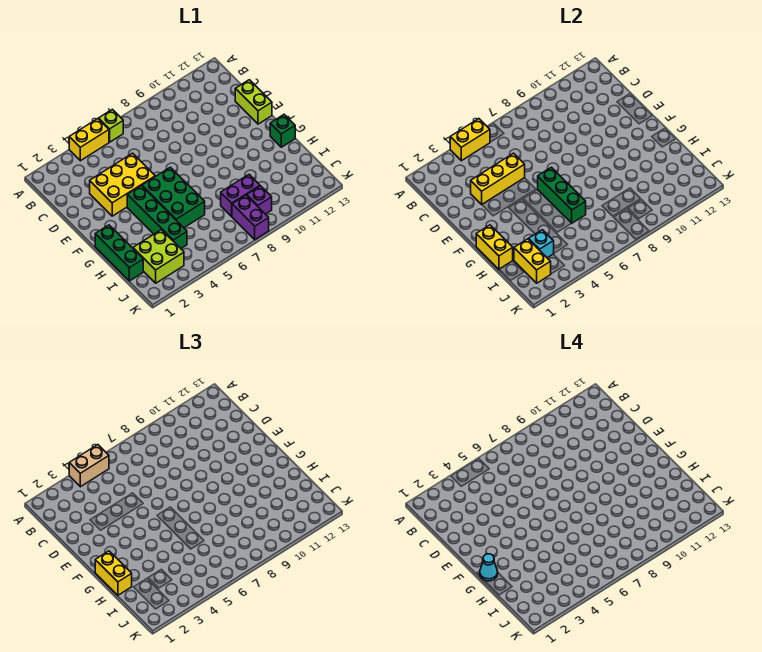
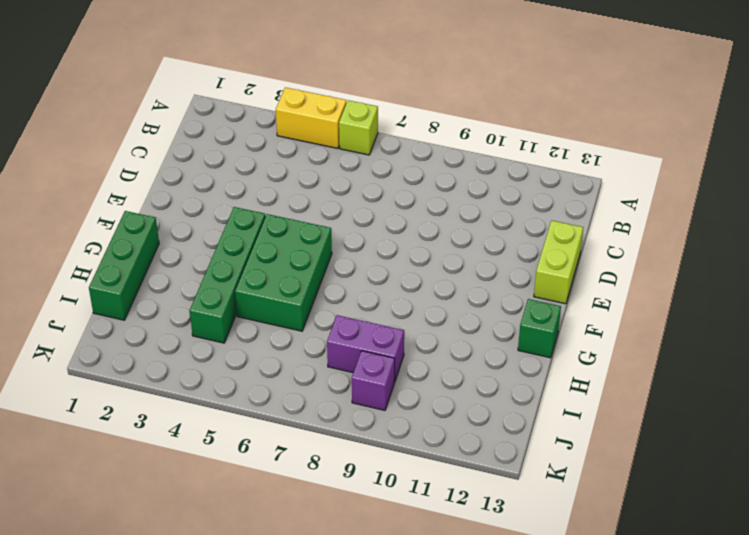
none -> yellow brick D3:E5 level 1
none -> lime brick I2:J3 level 1
none -> purple brick J8:K8 level 1

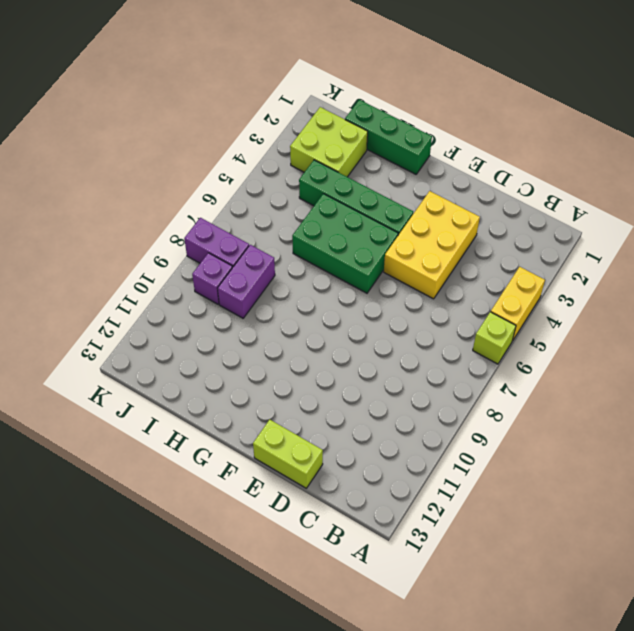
none -> green brick G13 level 1
none -> yellow brick A4:A5 level 2
none -> yellow brick D3:D5 level 2

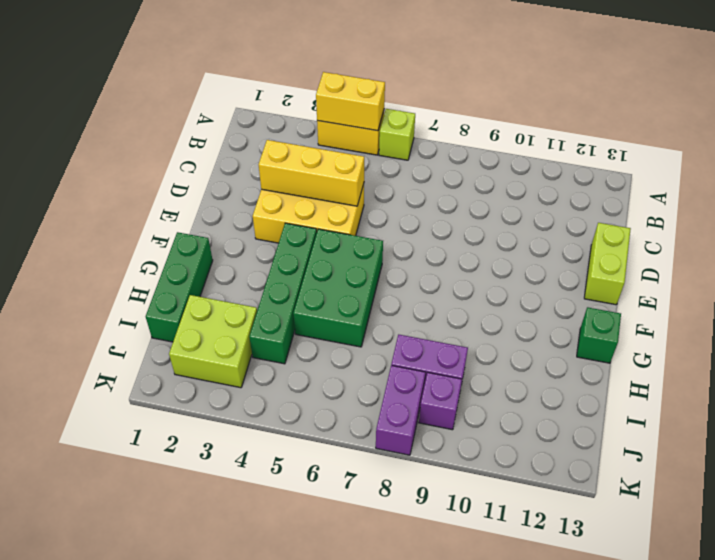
none -> green brick F6:H6 level 2
none -> yellow brick G1:H1 level 2
none -> yellow brick I2:J2 level 2

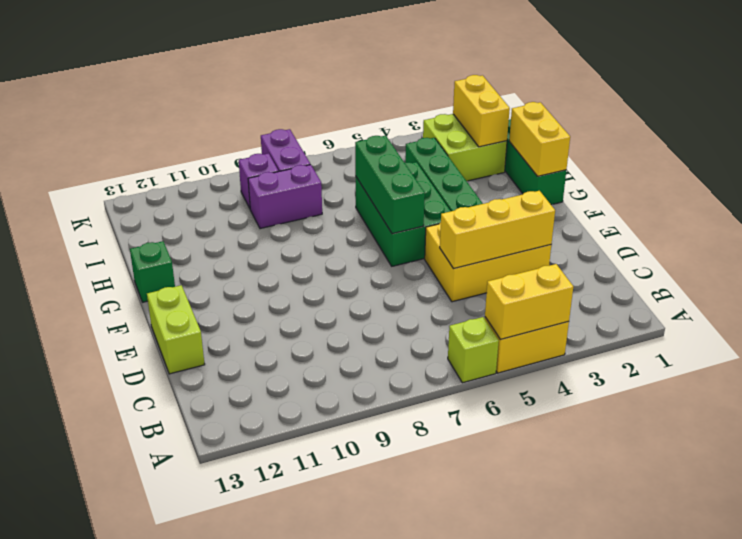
none -> cyan brick I3 level 2
none -> tan brick A4:A5 level 3
none -> yellow brick G1:H1 level 3

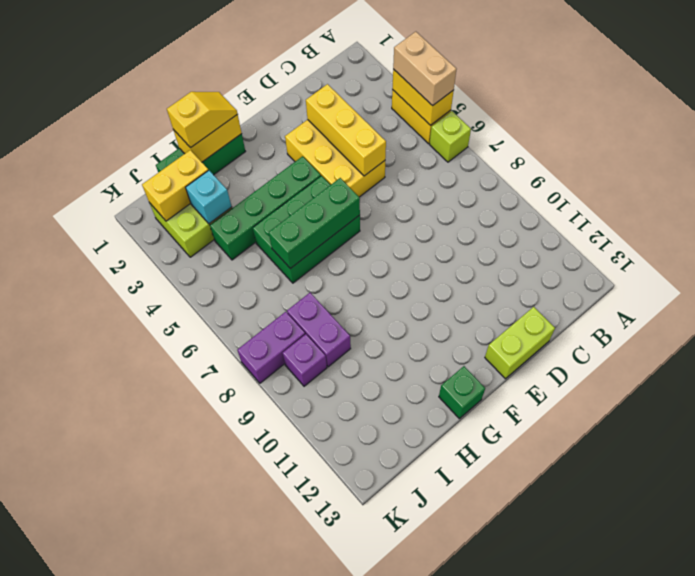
yellow slope G1:H1 level 3 top H -> yellow brick G1:H1 level 3
none -> cyan cone G1 level 4

